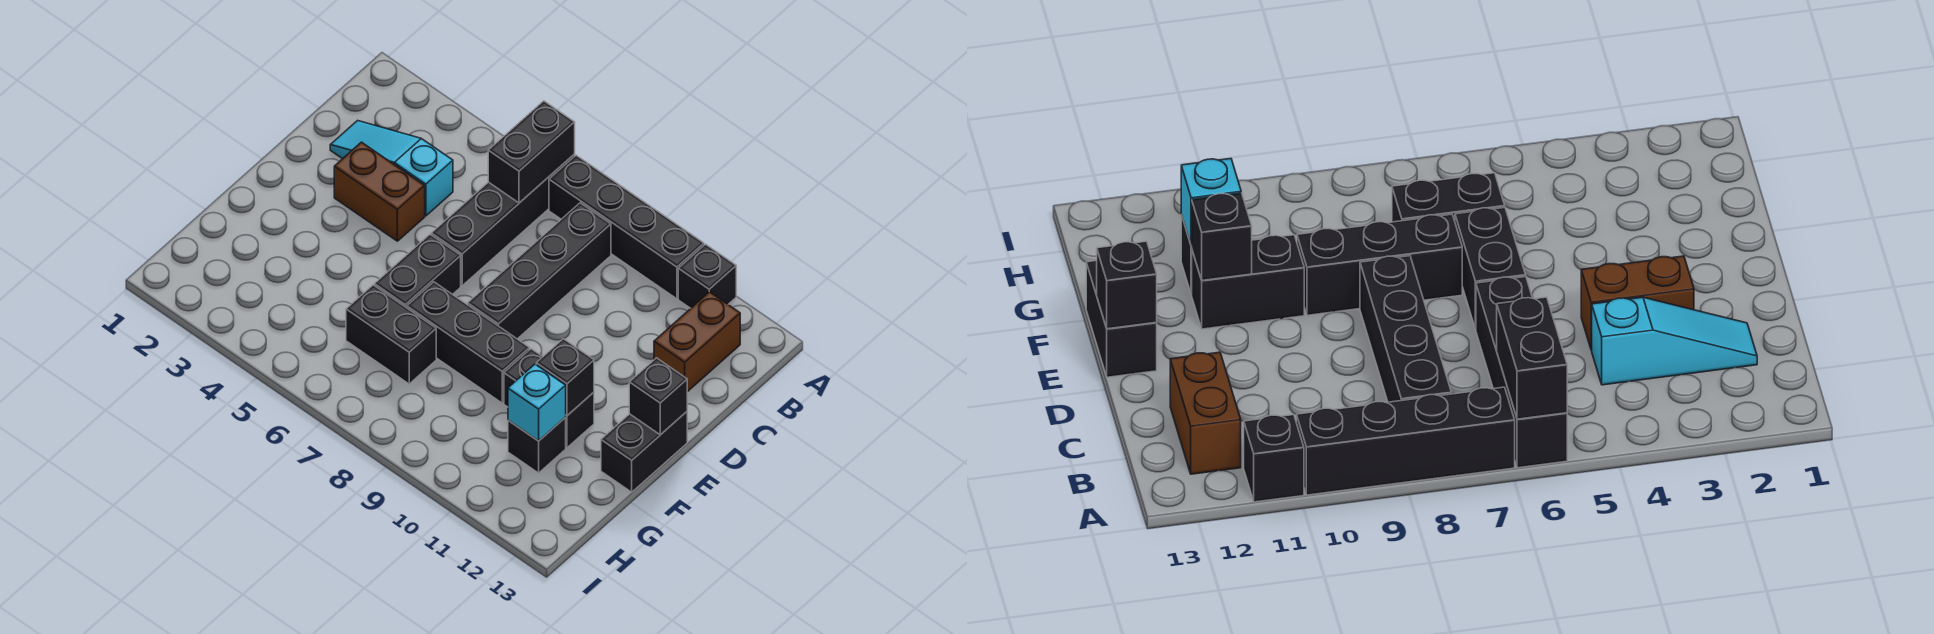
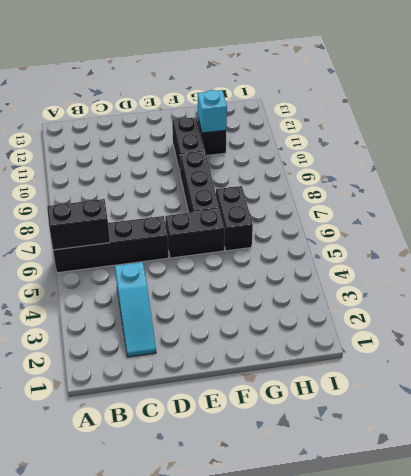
none -> black brick A7:A10 level 1
none -> black brick A11 level 1
none -> black brick B8:E8 level 1

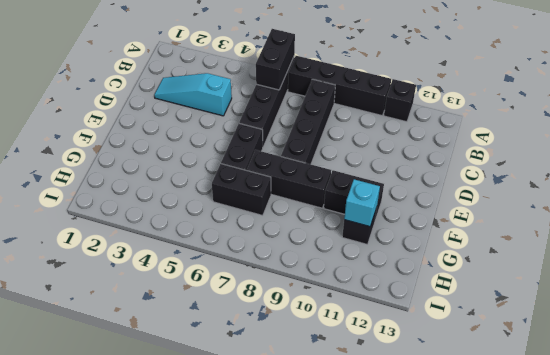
none -> brown brick B12:C12 level 1
none -> brown brick D3:D4 level 1
none -> black brick E13:F13 level 1

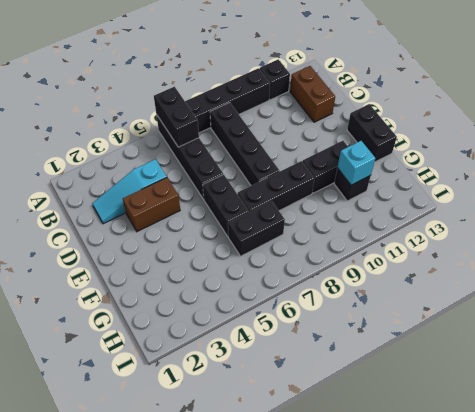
none -> black brick E13 level 2
none -> black brick F11 level 2

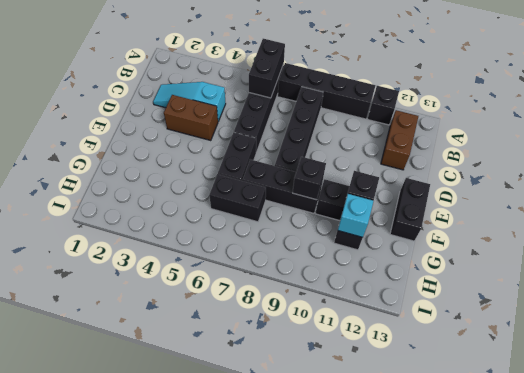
black brick F9 level 2 -> black brick E13 level 2

